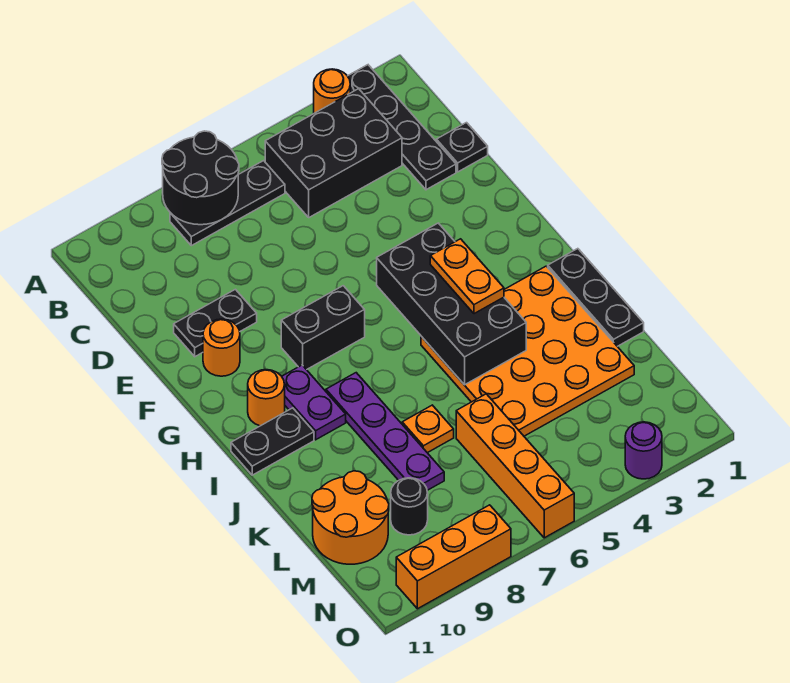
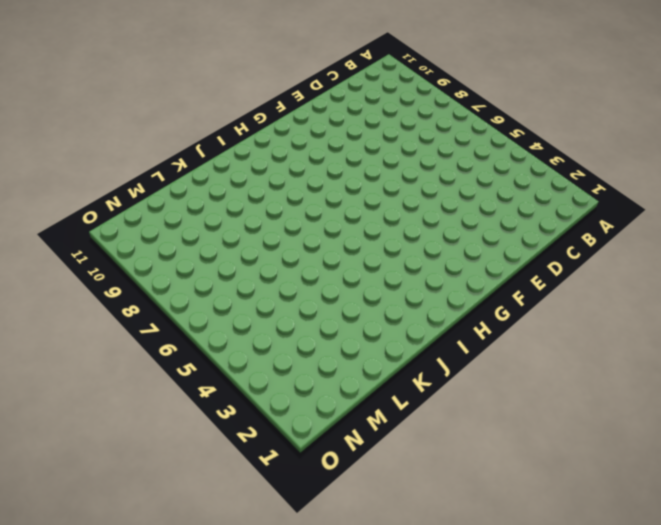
none -> black plate A2:D2 level 1
none -> orange round brick A3 level 1
none -> black brick B3:C5 level 1

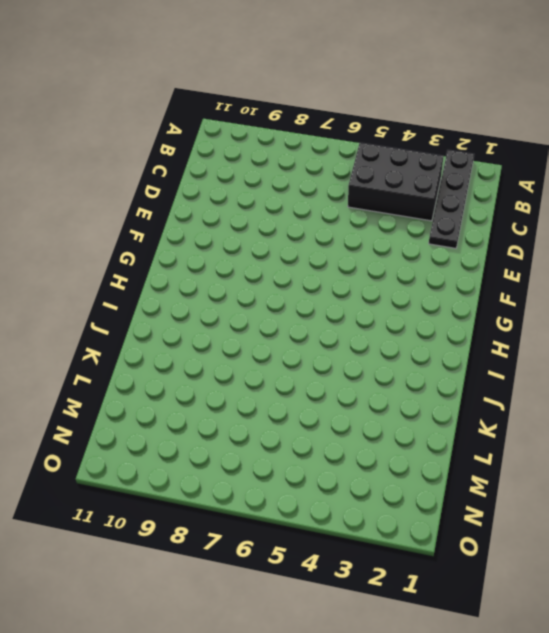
none -> orange round brick A3 level 1
none -> black plate B6:B8 level 1
none -> black plate D1 level 1

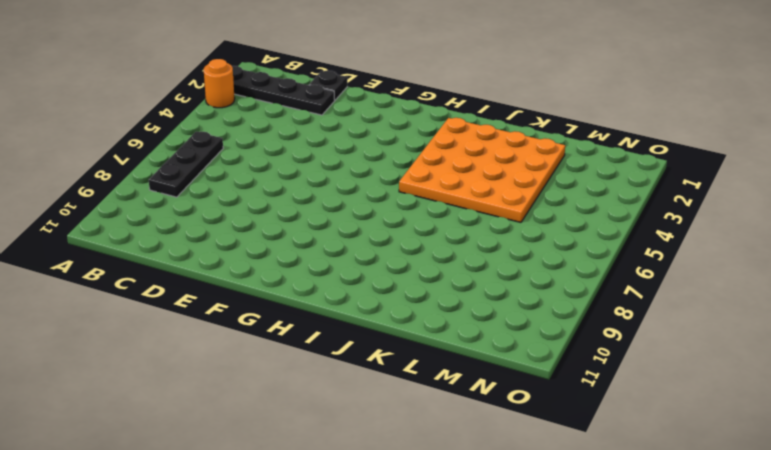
none -> black brick B3:C5 level 1
none -> black plate E9:E10 level 1
none -> orange round brick F10 level 1

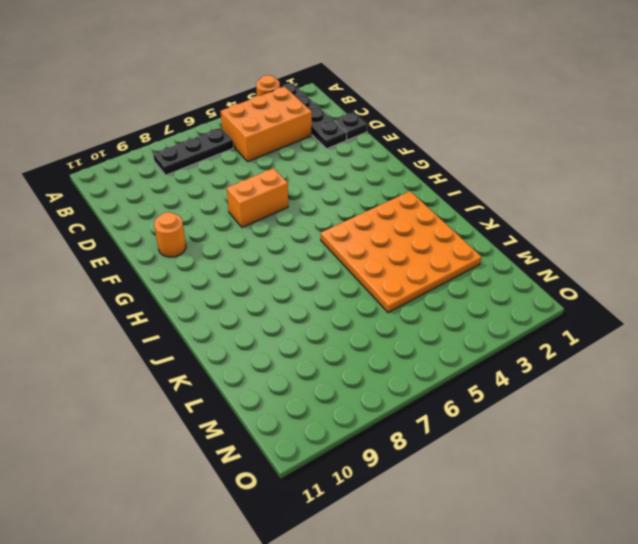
orange brick B3:C5 level 1 -> black brick B3:C5 level 1
orange brick F6:F7 level 1 -> none
none -> black plate E9:E10 level 1
none -> black brick G7:G8 level 1
none -> purple plate H9:I9 level 1

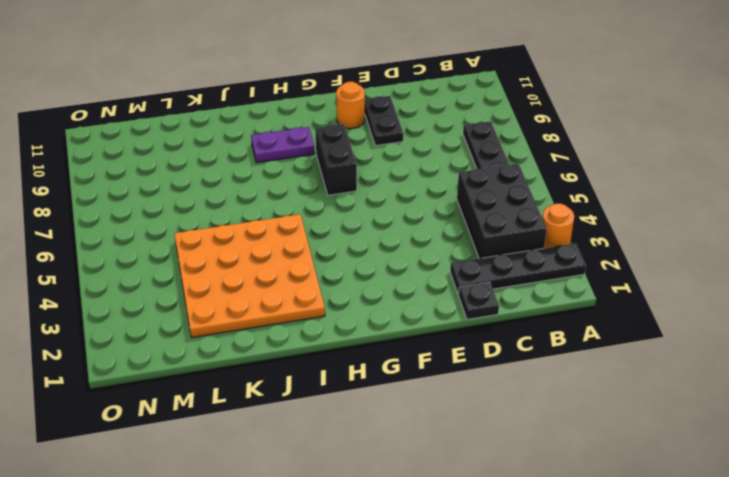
none -> orange round brick H10 level 1
none -> black plate I1:K1 level 1
none -> purple plate I8:L8 level 1

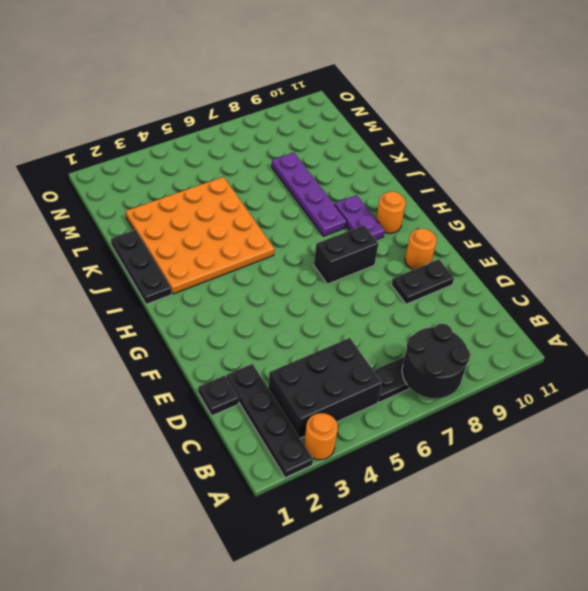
none -> black plate I10:I11 level 1
none -> orange plate K7 level 1
none -> orange brick L6:O6 level 1

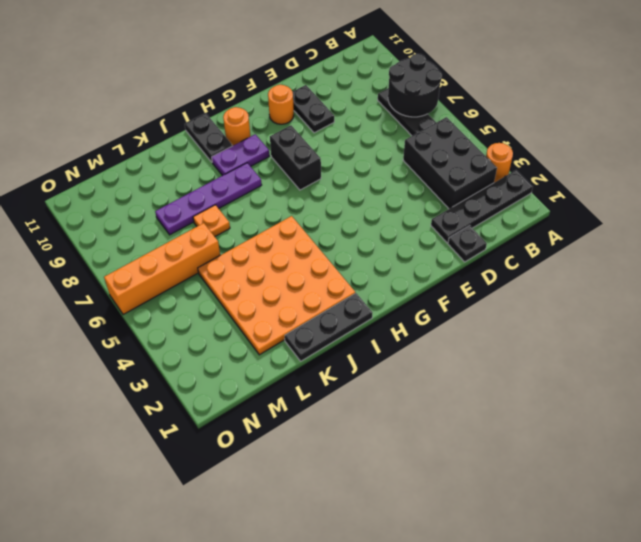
none -> orange round brick L10:M11 level 1
none -> black round brick M9 level 1
none -> purple round brick O3 level 1

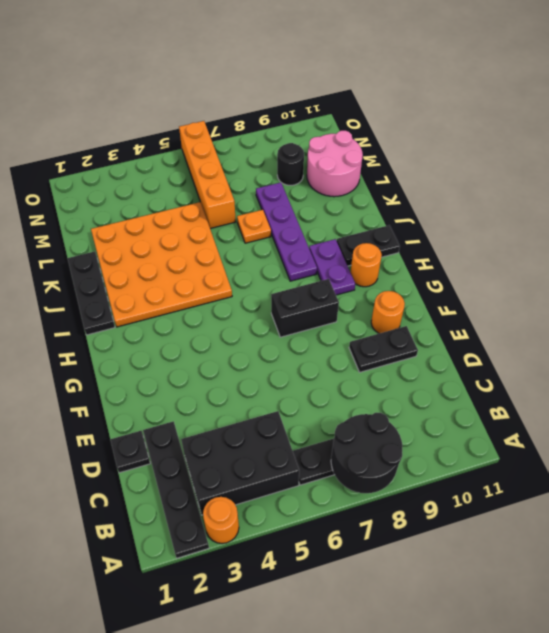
pink round brick L10:M11 level 1 -> orange round brick L10:M11 level 1
none -> purple round brick O3 level 1
none -> orange brick O8:O10 level 1
none -> black brick G4:J5 level 2

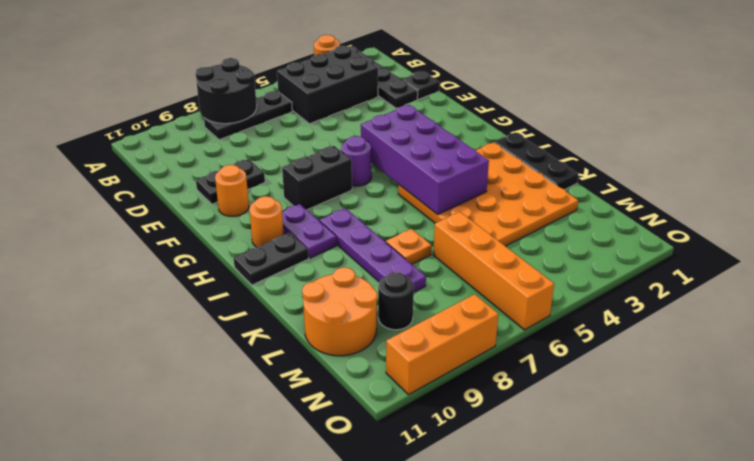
purple brick G4:J5 level 2 -> black brick G4:J5 level 2
purple round brick G6 level 1 -> purple round brick O3 level 1
none -> orange plate H4:I4 level 3

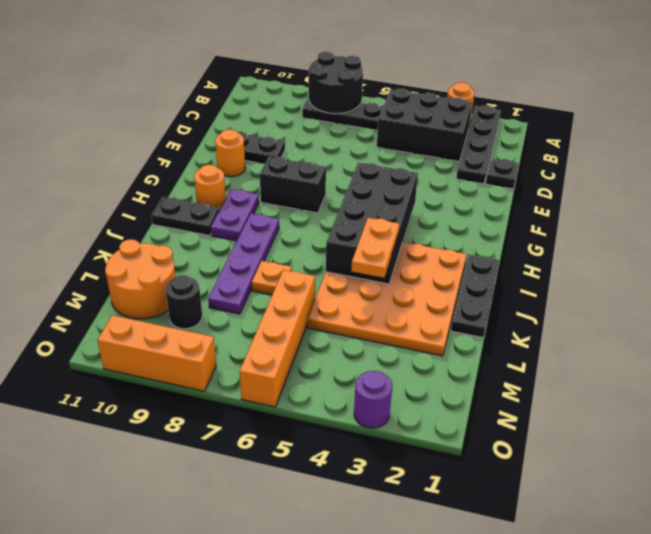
orange plate J4:K4 level 3 -> orange plate H4:I4 level 3

